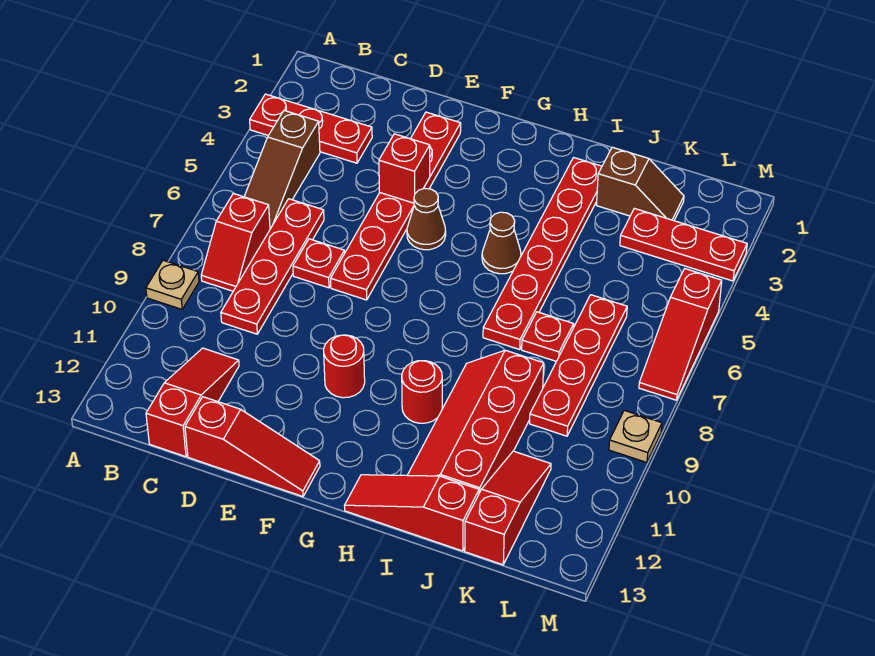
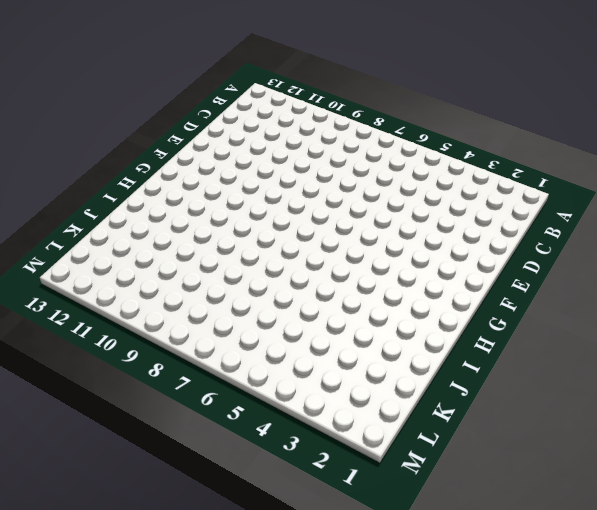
none -> red plate A3:C3 level 1
none -> tan plate A9 level 1
none -> brown slope B4:B6 level 1 top 4

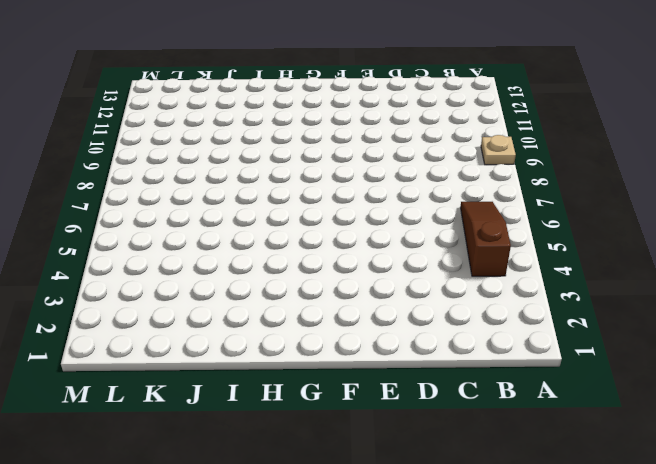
none -> red plate A3:C3 level 1
none -> red slope B7:B8 level 1 top 7
none -> red plate C6:C9 level 1

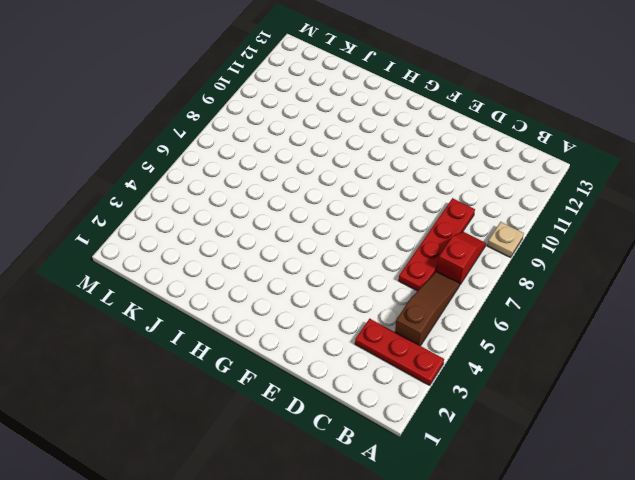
none -> red slope C11:C13 level 1 top 13
none -> red plate D7 level 1
none -> red slope D13:F13 level 1 top D

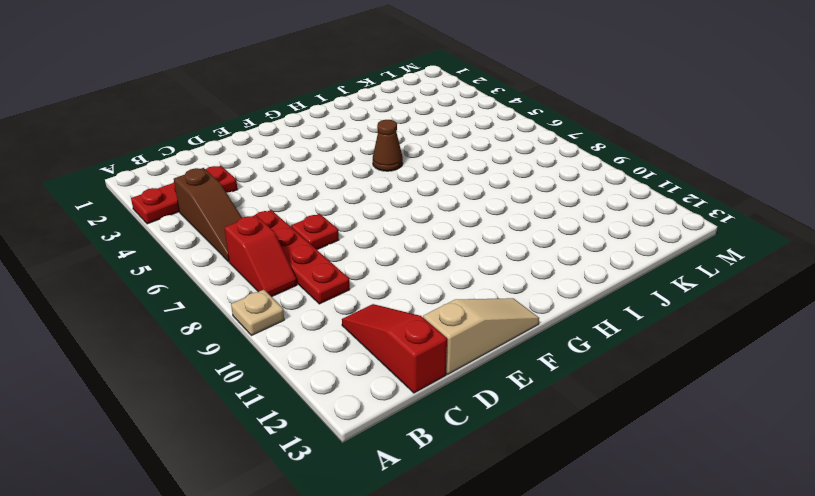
tan slope D13:F13 level 1 top D -> red slope D13:F13 level 1 top D
none -> red plate E2:E7 level 1
none -> brown cone F5 level 1
none -> red round brick F10 level 1

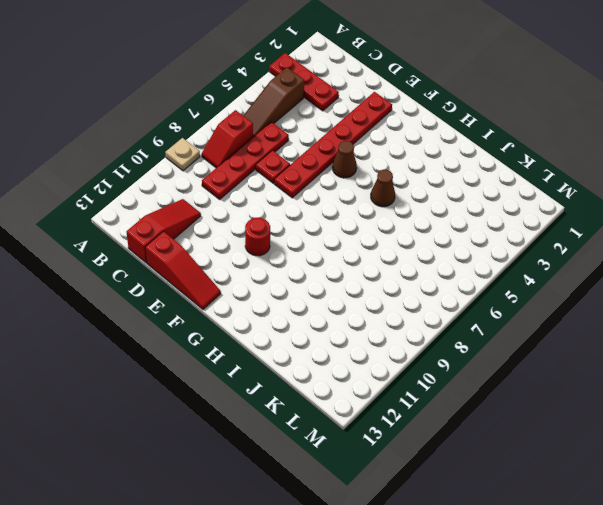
none -> red round brick H10 level 1
none -> red slope H13:J13 level 1 top J
none -> red plate I2:I7 level 1

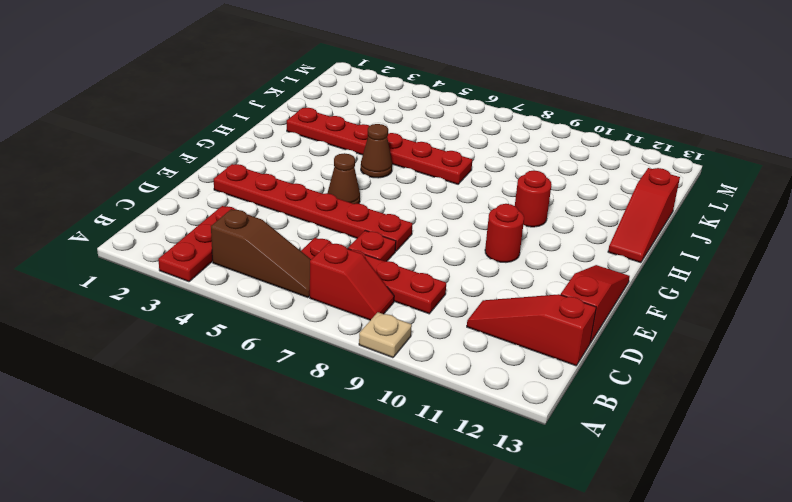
none -> red slope I9:J12 level 1 top J
none -> brown slope J2:K2 level 1 top J
none -> red plate J7 level 1

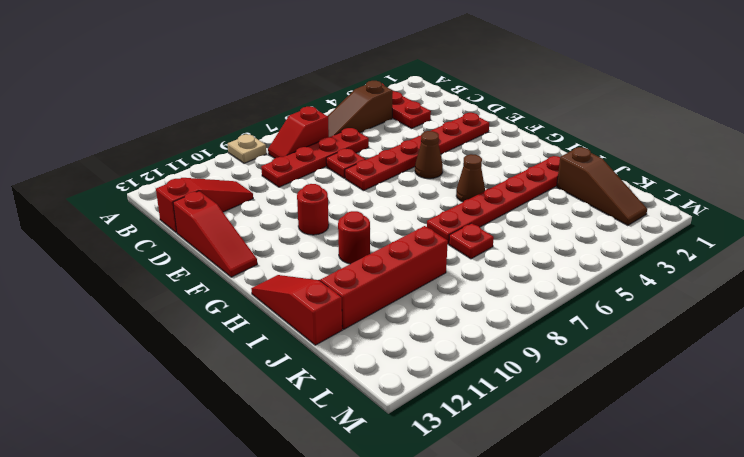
brown slope J2:L2 level 1 top J -> brown slope J2:K2 level 1 top J
none -> red plate K3:M3 level 1
none -> red plate K6:K9 level 1
none -> red slope K11:K13 level 1 top 13

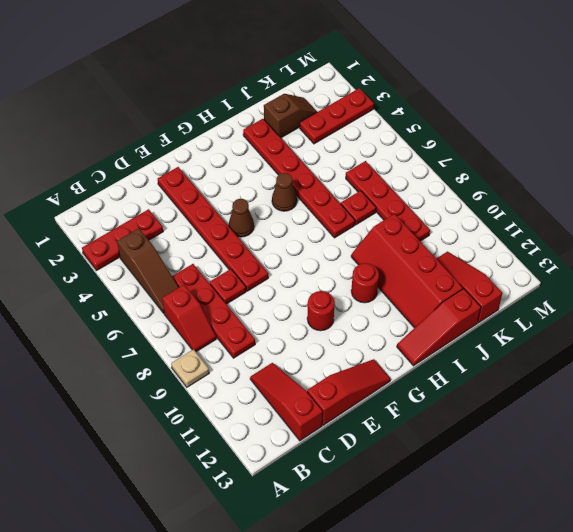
none -> red slope M5:M7 level 1 top 5
none -> tan plate M9 level 1
none -> red brick E4 level 2

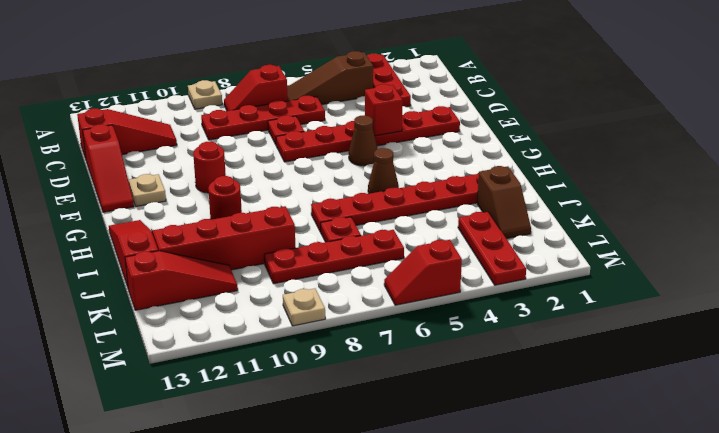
tan plate F12 level 1 -> none
red slope M5:M6 level 1 top 5 -> red slope M5:M7 level 1 top 5

